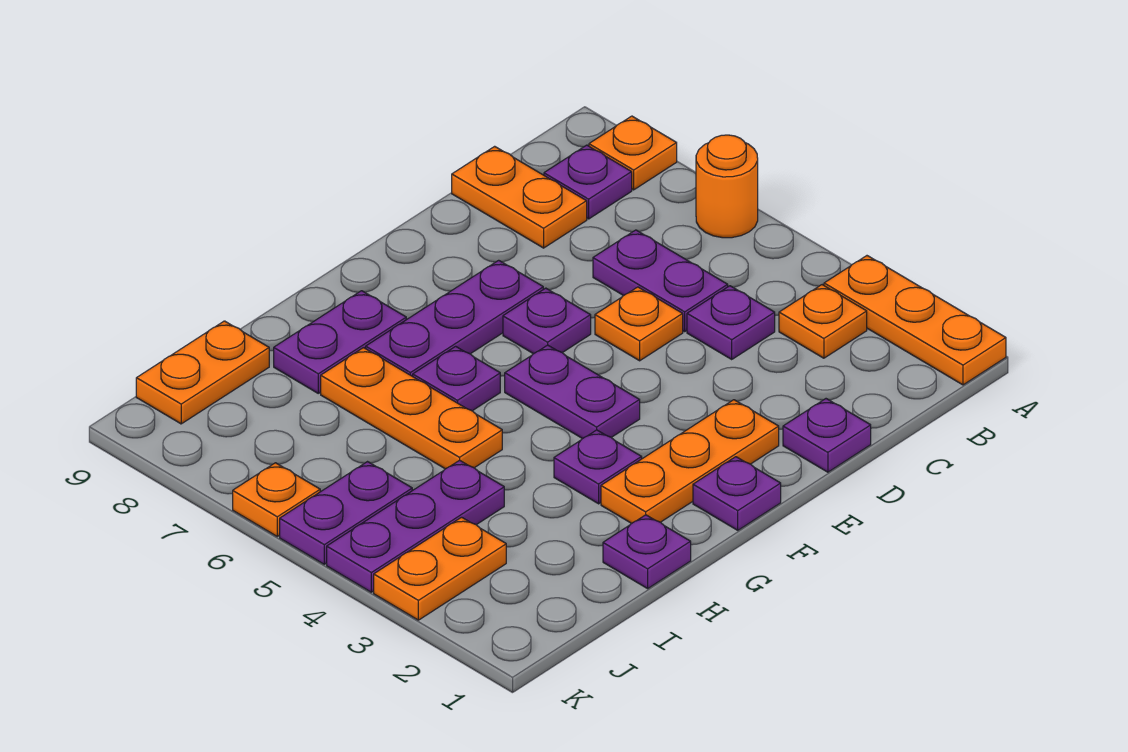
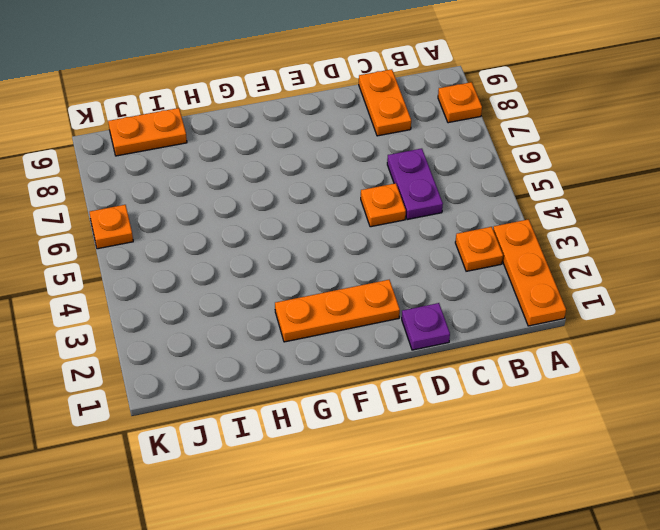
none -> orange round brick A6 level 1
none -> purple plate B8 level 1
none -> purple plate C4 level 1

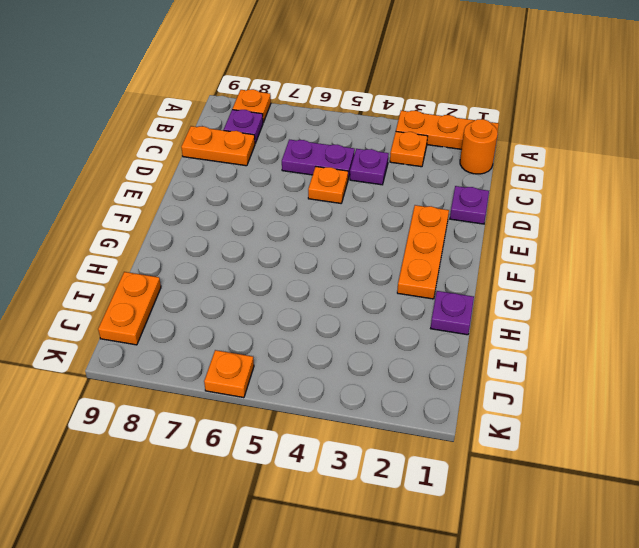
orange round brick B1 level 1 -> orange round brick A6 level 1
none -> purple plate E6 level 1
none -> purple plate E7:G7 level 1
none -> purple plate F1 level 1

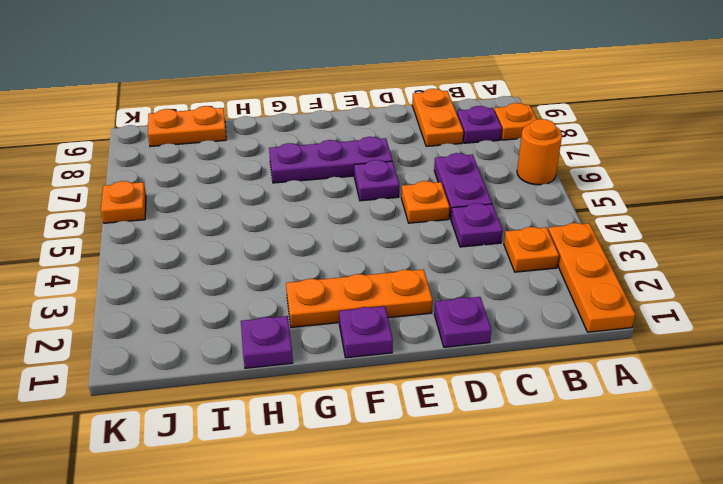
none -> purple plate F4:F5 level 1
none -> purple plate G3 level 1
none -> purple plate G6 level 1

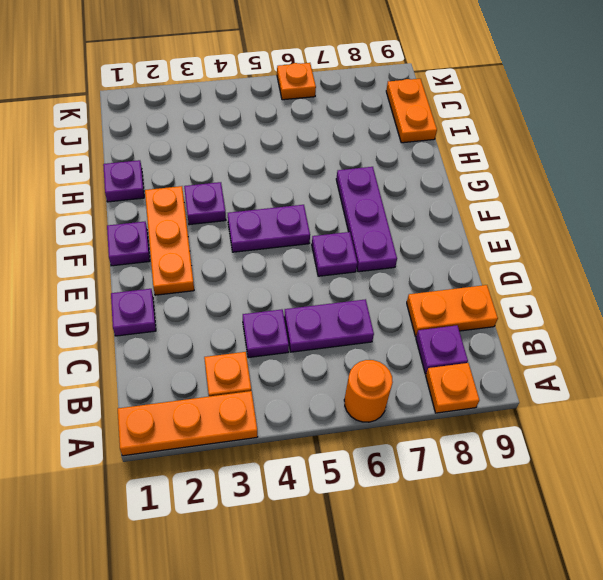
none -> orange plate D5 level 1
none -> purple plate G6 level 1
none -> purple plate G8:H8 level 1

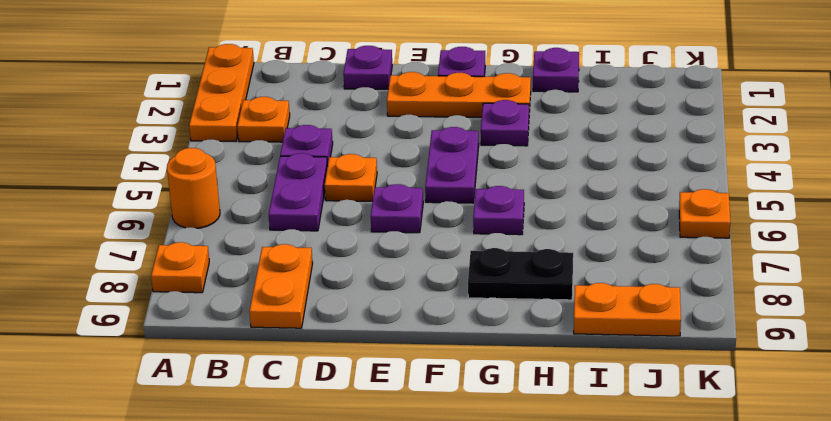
black plate G8:H8 level 1 -> purple plate G8:H8 level 1
none -> purple plate B8 level 1
none -> purple plate E7:G7 level 1
none -> orange plate H5:H7 level 1

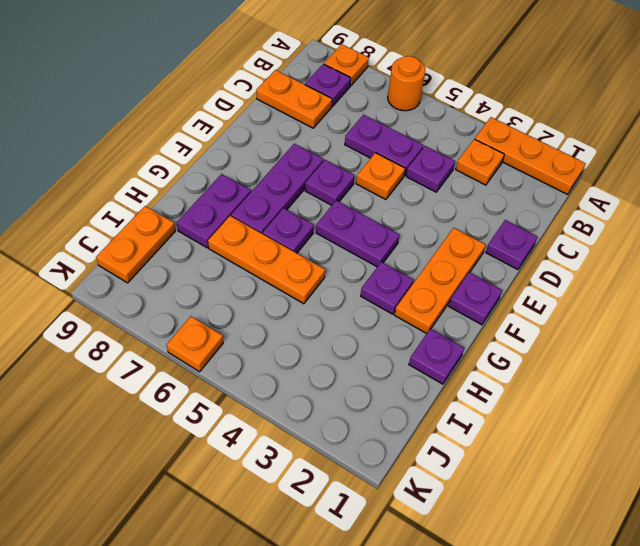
none -> purple plate I4:K4 level 1
none -> orange plate J3:K3 level 1
none -> purple plate J5:K5 level 1

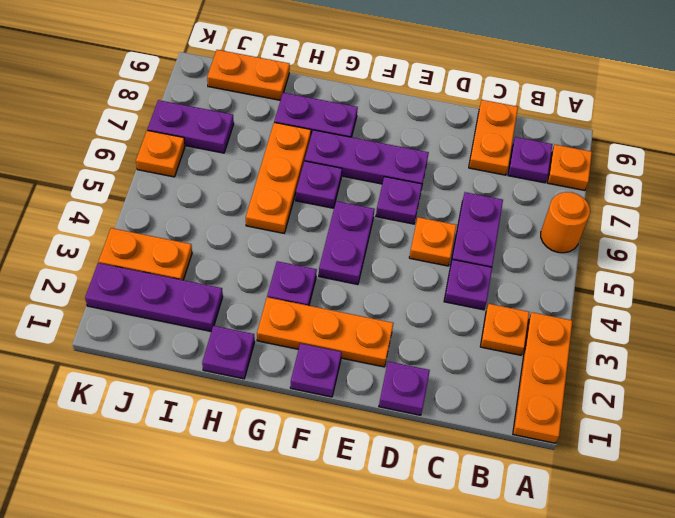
purple plate I2:K2 level 1 -> purple plate I4:K4 level 1
purple plate J7:K7 level 1 -> purple plate J5:K5 level 1

